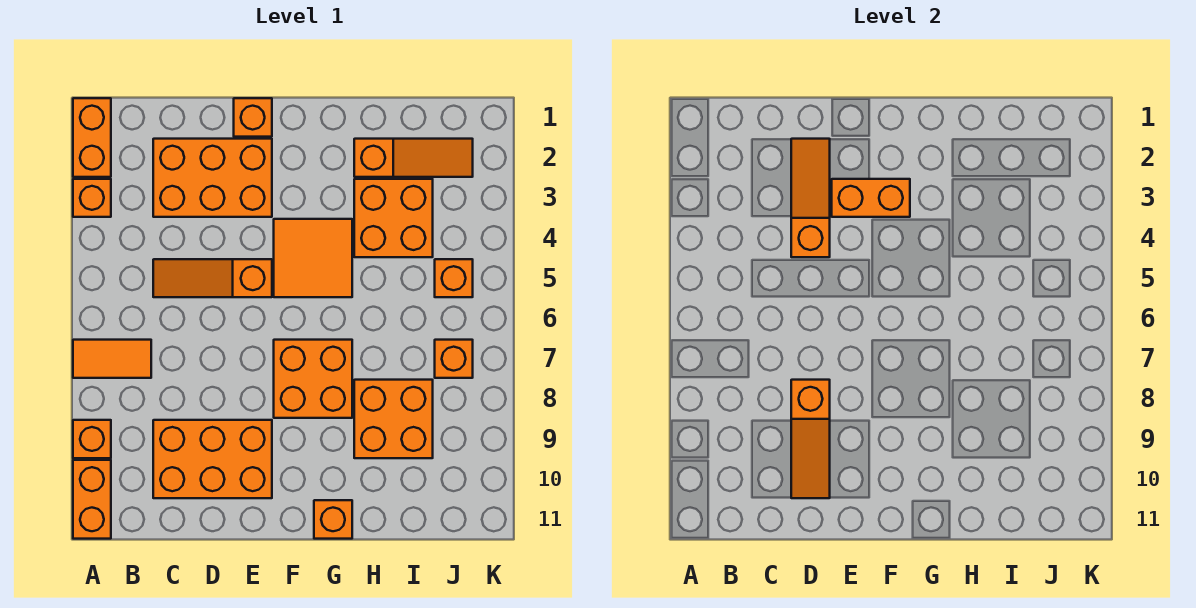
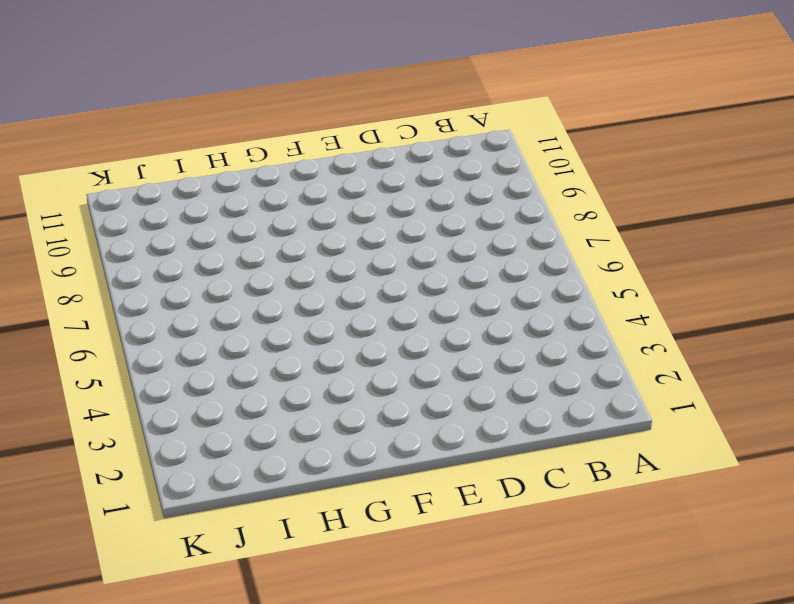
none -> orange brick A1:A2 level 1
none -> orange brick A3 level 1
none -> orange tile A7:B7 level 1

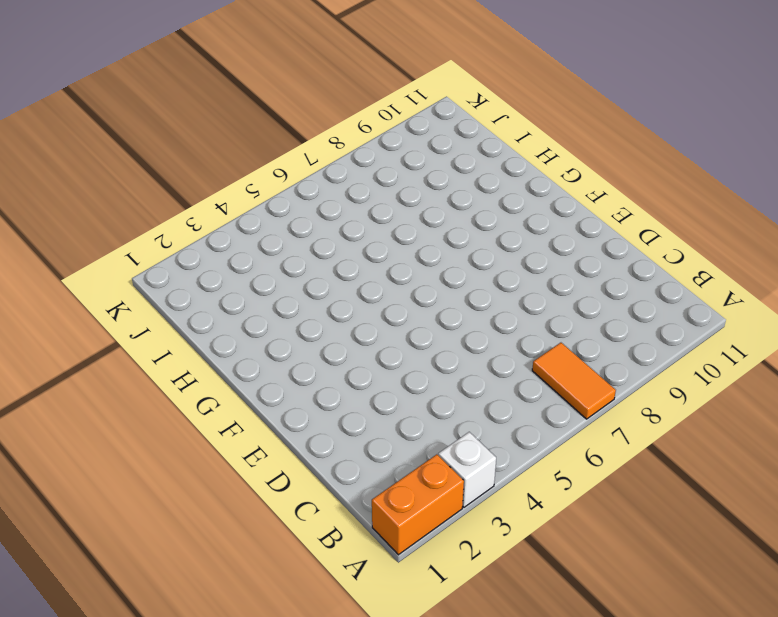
white brick A3 level 1 -> orange brick A3 level 1
none -> orange brick A9 level 1
none -> orange brick A10:A11 level 1
none -> orange brick C2:E3 level 1

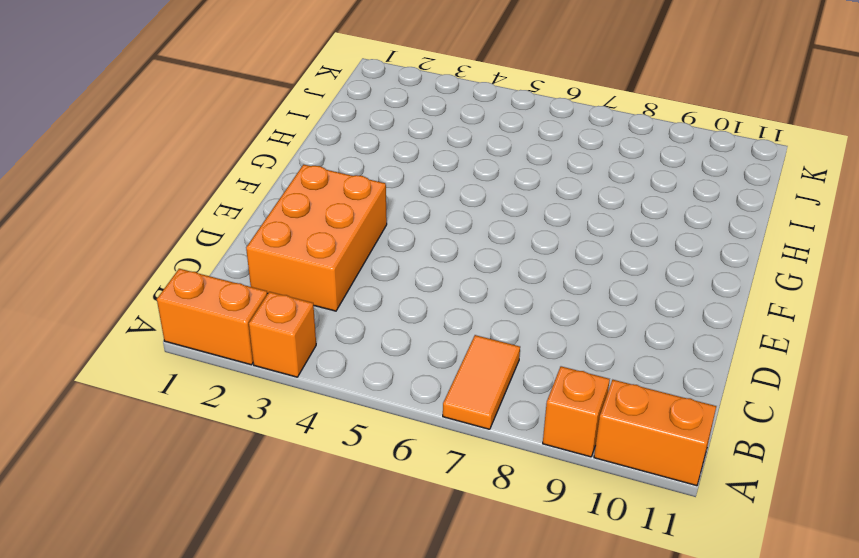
none -> orange slope C5:E5 level 1 top E
none -> orange brick C9:E10 level 1
none -> orange brick E1 level 1

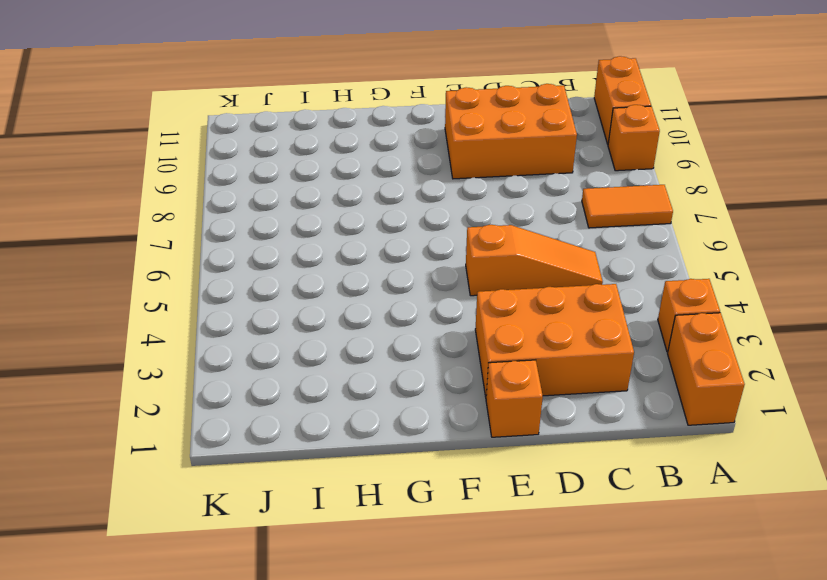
none -> orange tile F4:G5 level 1
none -> orange brick F7:G8 level 1
none -> orange brick G11 level 1

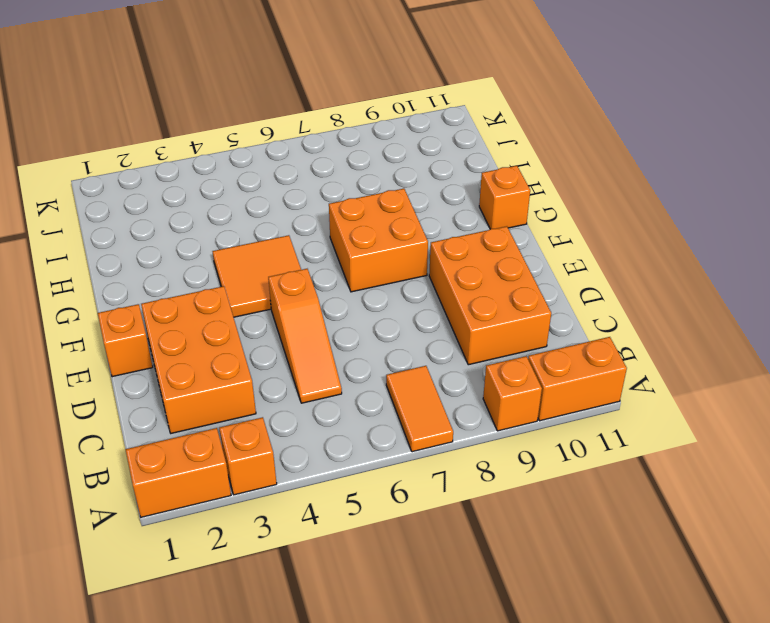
none -> orange slope H2:J2 level 1 top H
none -> orange brick H3:I4 level 1
none -> orange brick H8:I9 level 1

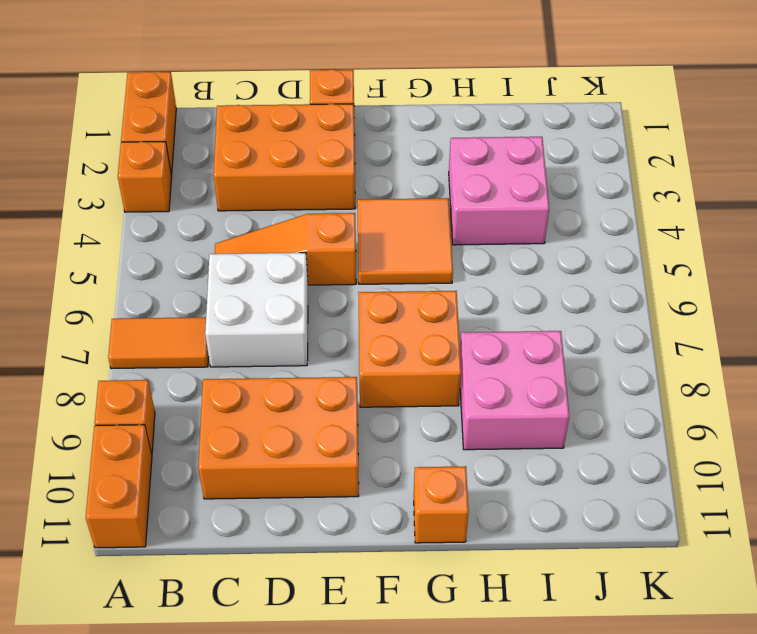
white brick C6:D7 level 1 -> none
pink brick H3:I4 level 1 -> orange brick H3:I4 level 1
pink brick H8:I9 level 1 -> orange brick H8:I9 level 1
none -> orange slope H2:J2 level 1 top H
none -> orange brick J5 level 1
none -> orange brick J7 level 1

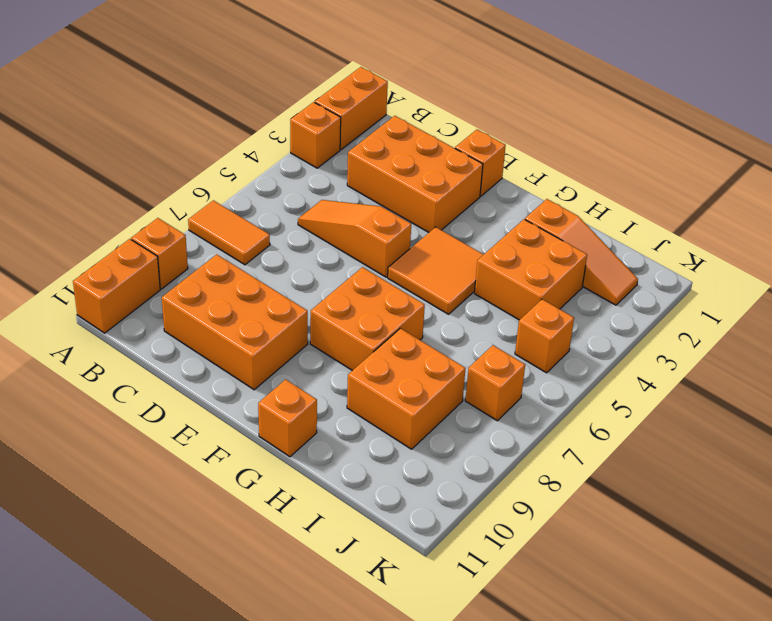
none -> orange slope D2:D4 level 2 top 4
none -> orange slope D8:D10 level 2 top 8
none -> orange brick E3:F3 level 2

